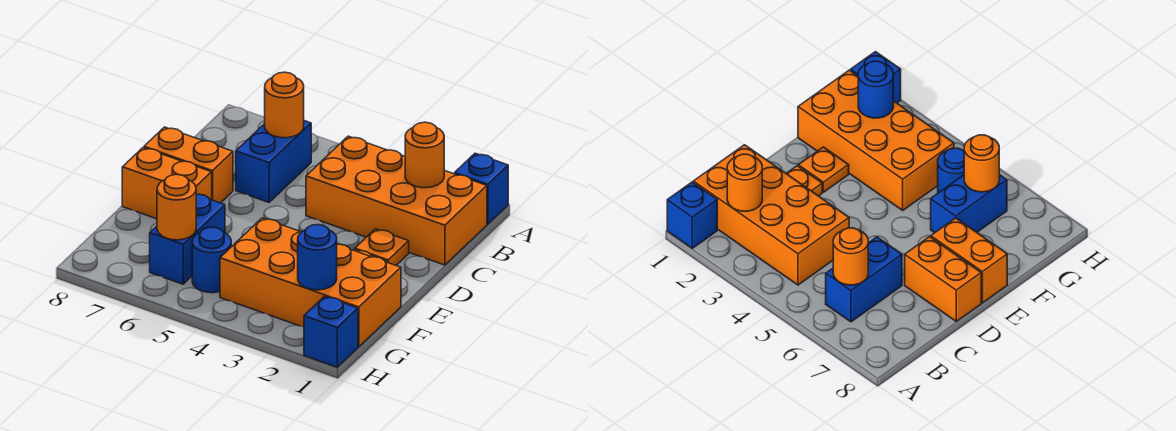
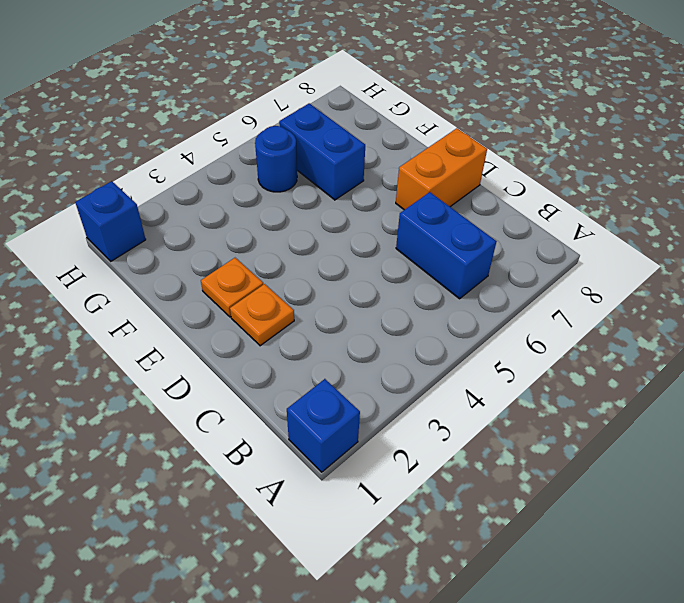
none -> orange brick B1:C4 level 1
none -> orange brick E7:E8 level 1
none -> orange brick F1:G4 level 1

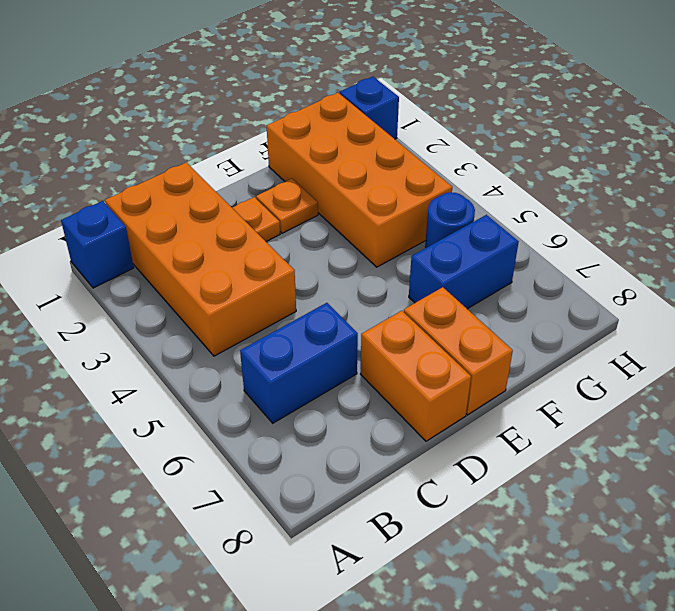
none -> orange round brick B2 level 2
none -> orange round brick B6 level 2
none -> blue round brick G2 level 2

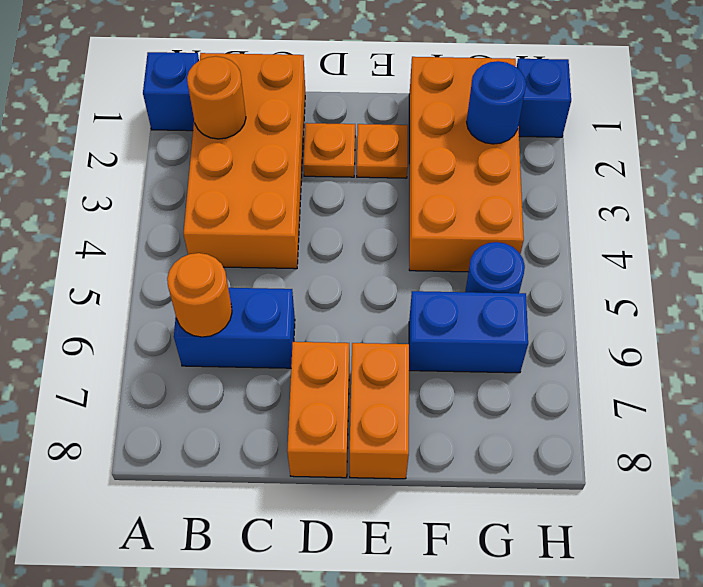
none -> orange round brick G6 level 2

